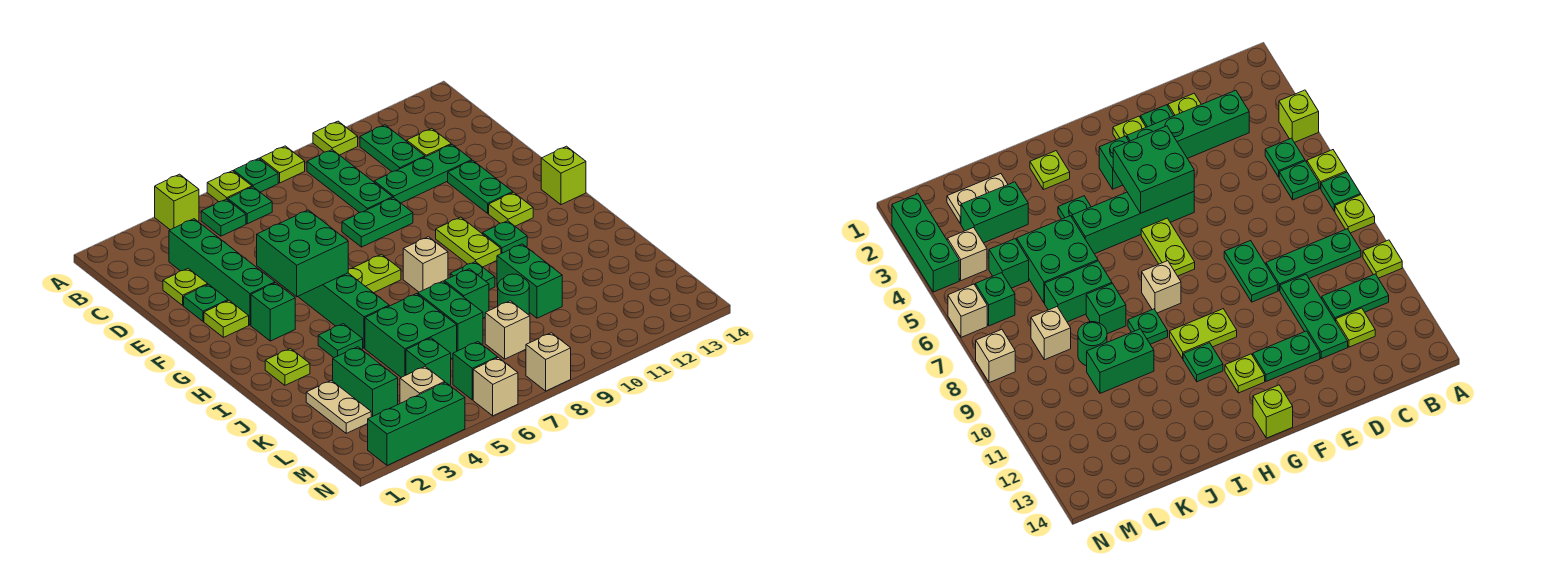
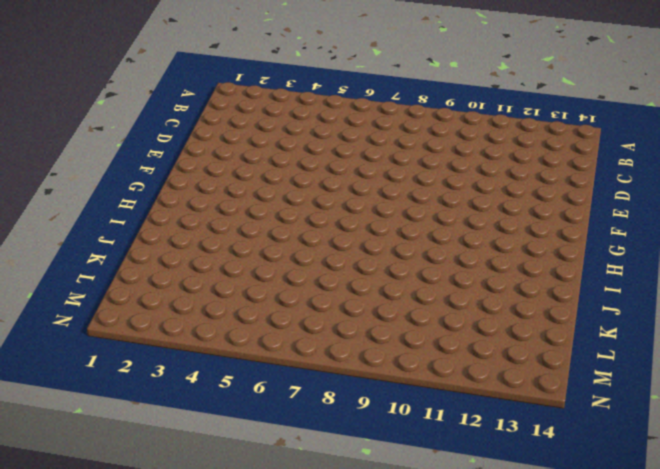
none -> lime brick A4 level 1
none -> lime plate A6 level 1
none -> green plate A7 level 1
none -> lime plate A8 level 1

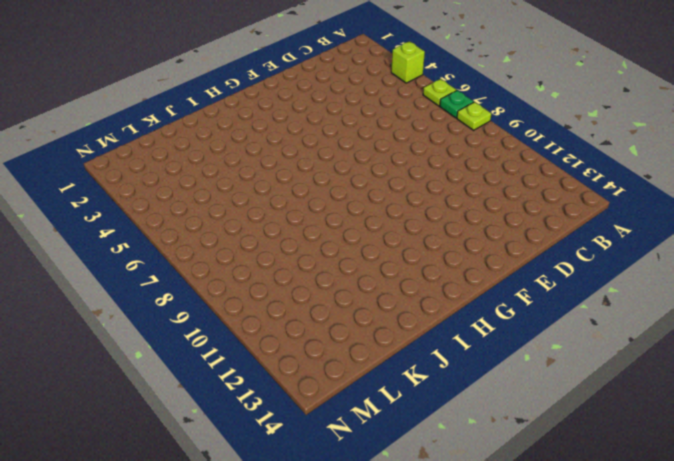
none -> lime plate A10 level 1
none -> green plate B5 level 1
none -> green plate B6 level 1
none -> green plate B9:D9 level 1

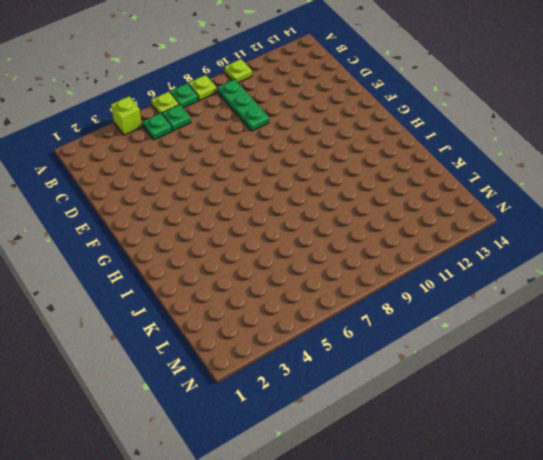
none -> green plate B11:C11 level 1
none -> green brick C3:F3 level 1
none -> lime plate C12 level 1
none -> lime plate D2 level 1

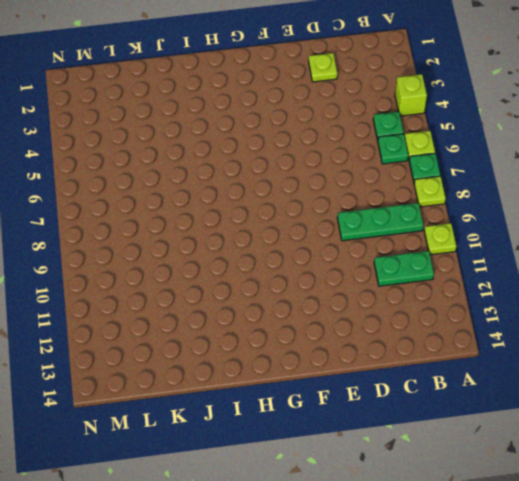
none -> green brick C3:F3 level 1
none -> lime plate C12 level 1
none -> green plate D10:D12 level 1
none -> green plate E2 level 1

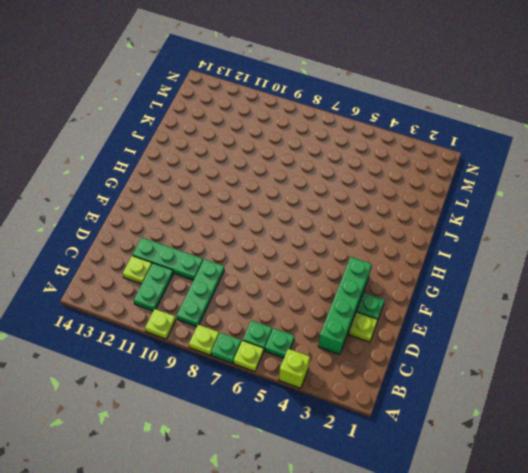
none -> green plate E8:E9 level 1
none -> green plate E12:F12 level 1
none -> lime plate F2 level 1
none -> green brick F5:I5 level 1

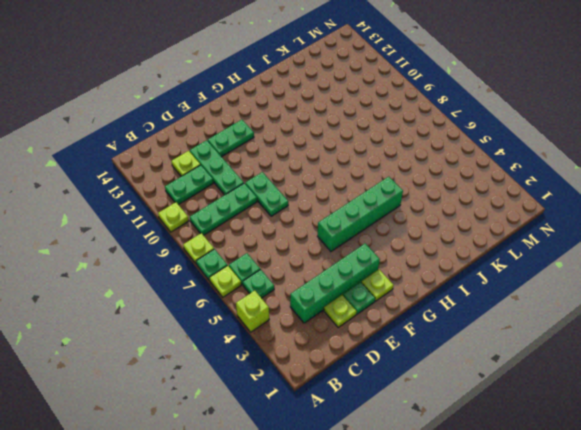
none -> green brick G3 level 1
none -> lime plate G6:G7 level 1
none -> lime plate G10:H10 level 1
none -> lime plate G12 level 1

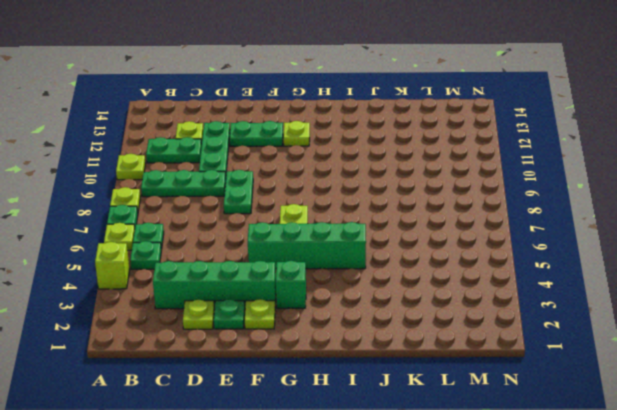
none -> lime plate G10:H10 level 1
none -> lime brick G14 level 1
none -> tan brick H8 level 1
none -> green plate H11 level 1

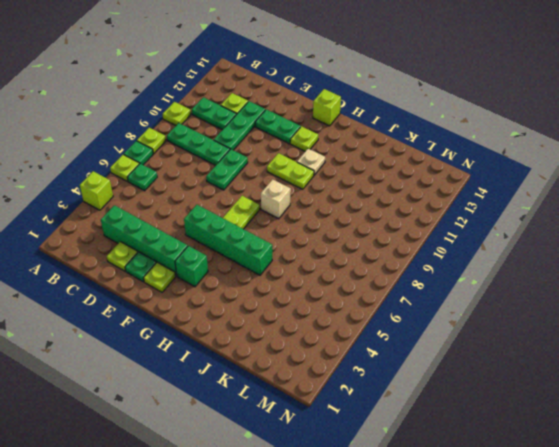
tan plate H11 level 1 -> green plate H11 level 1
none -> green plate B5 level 1
none -> lime plate I2 level 1
none -> green plate I4 level 1
none -> green plate I9 level 1

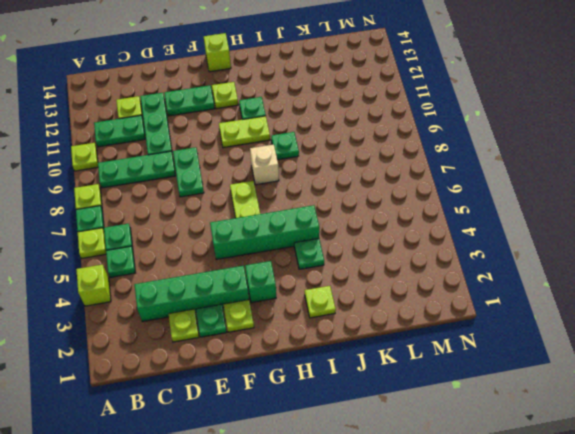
none -> green brick J5:K6 level 1
none -> green brick J7:K7 level 1
none -> green brick J8 level 1
none -> green brick J10:K10 level 1

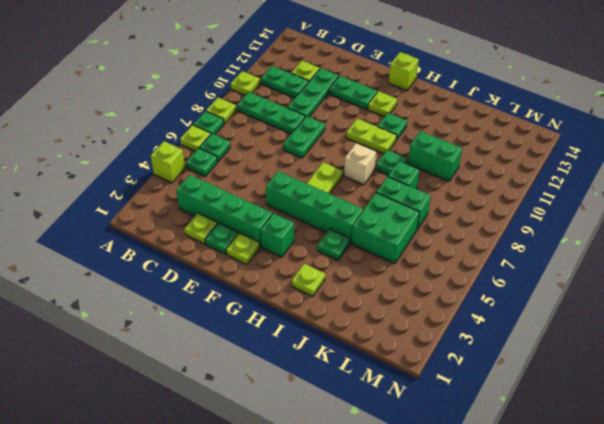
none -> tan plate K2:L2 level 1
none -> green brick K3:L3 level 1
none -> green round brick K9 level 1
none -> green brick L5 level 1

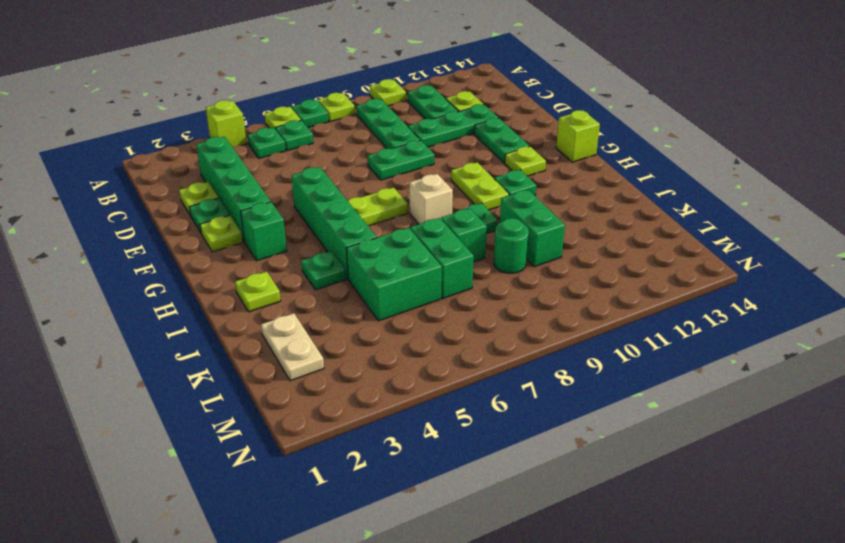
none -> green brick K3:L3 level 1
none -> green brick L5 level 1
none -> tan brick L8 level 1
none -> tan brick M4 level 1

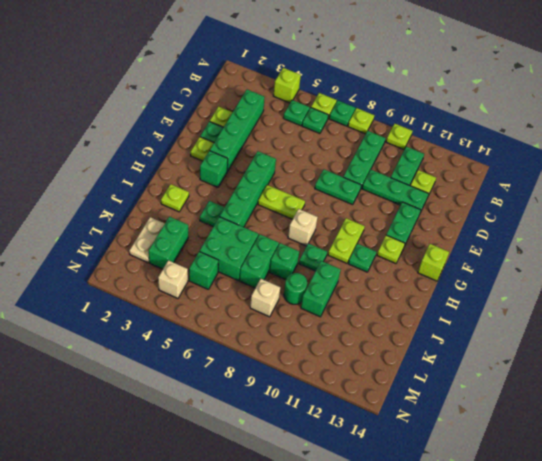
none -> green brick M6 level 1
none -> green brick N2:N4 level 1
none -> tan brick N6 level 1
none -> tan brick N8 level 1

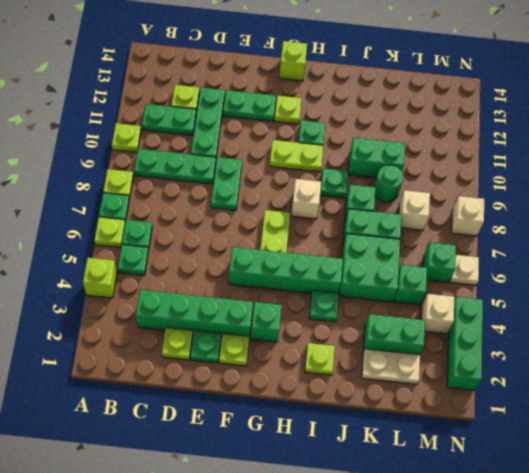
tan plate N6 level 1 -> tan brick N6 level 1
none -> green brick F4:G5 level 2

